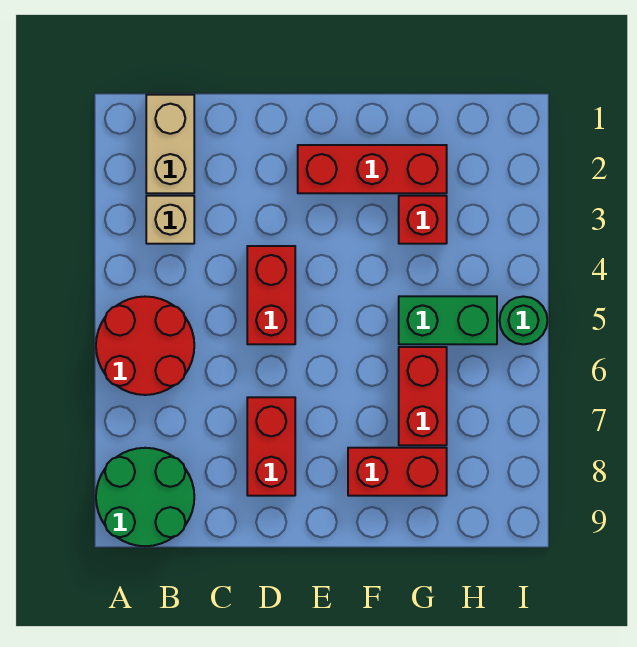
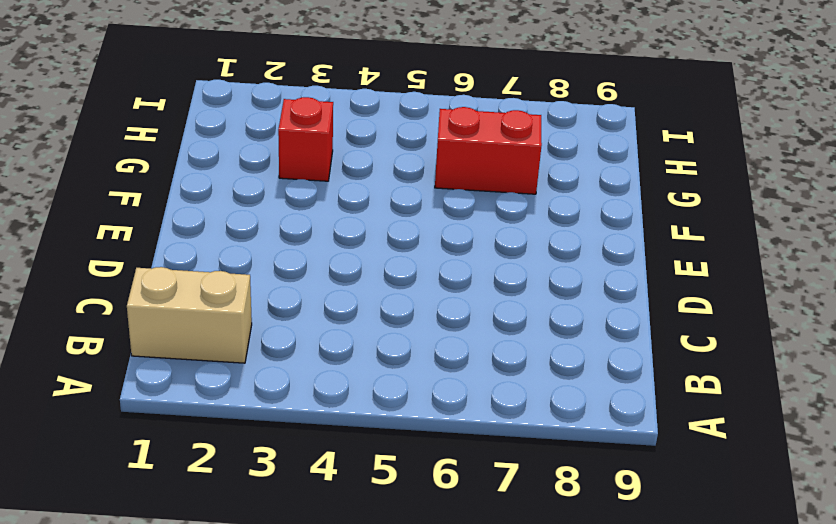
none -> red round brick A5:B6 level 1
none -> green round brick A8:B9 level 1
none -> tan brick B3 level 1

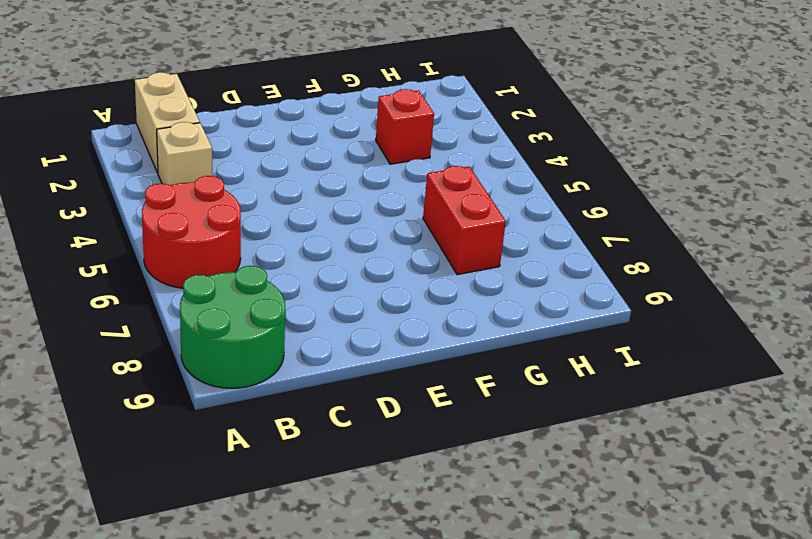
none -> red brick D4:D5 level 1
none -> red brick D7:D8 level 1
none -> red brick E2:G2 level 1

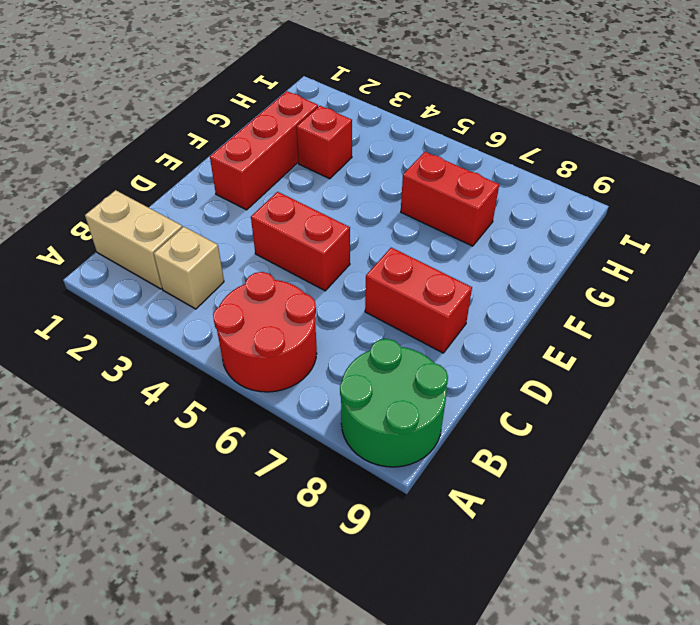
none -> red brick F8:G8 level 1
none -> green brick G5:H5 level 1
none -> green round brick I5 level 1

